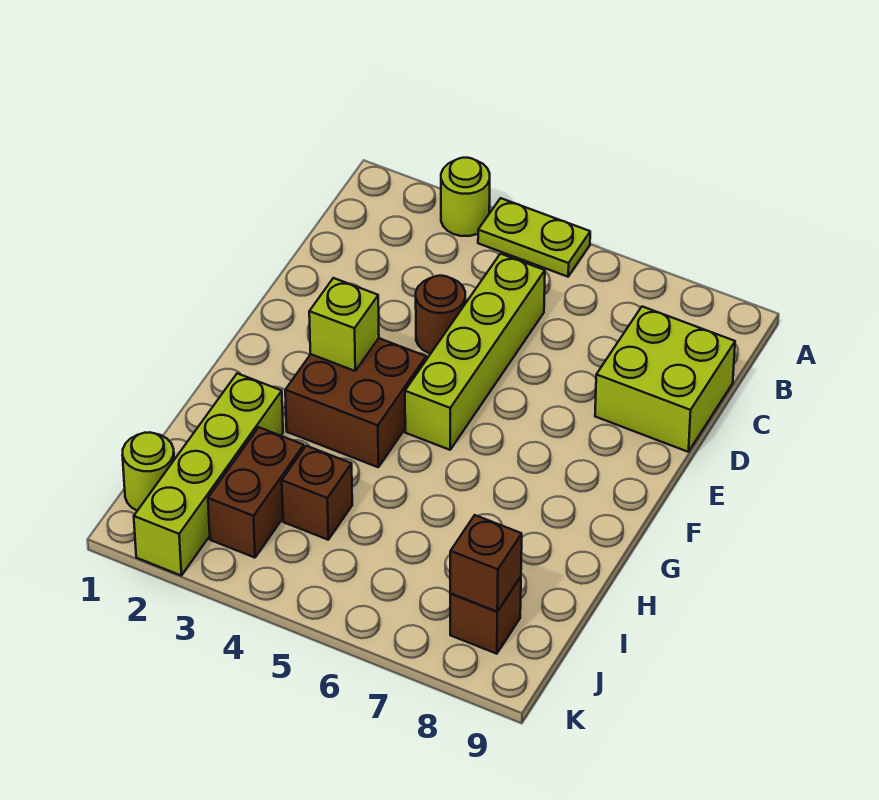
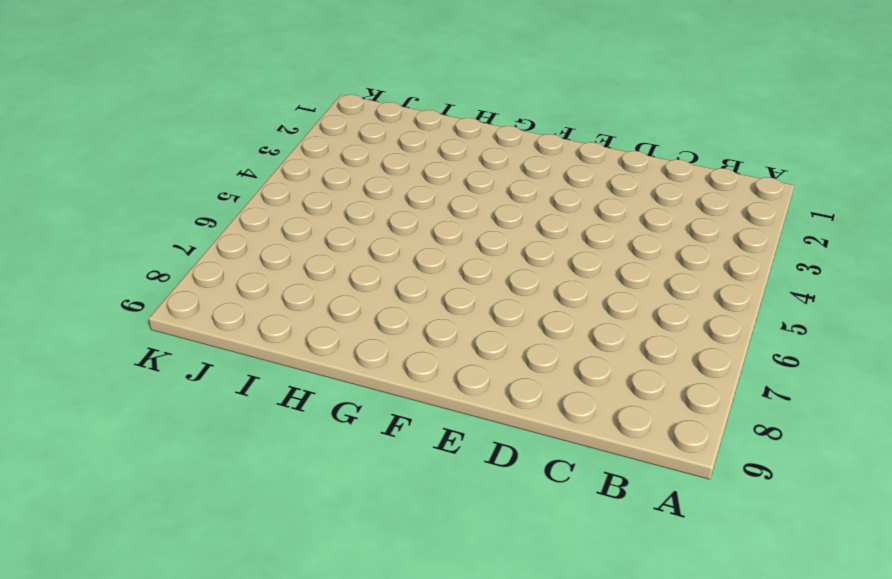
none -> lime round brick A3 level 1
none -> lime plate A4:A5 level 1
none -> lime brick C5:F5 level 1

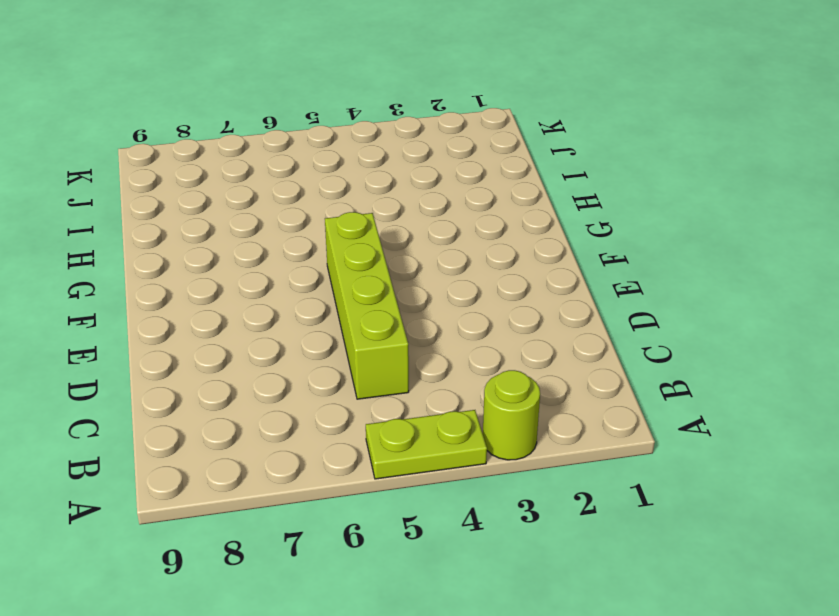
none -> lime brick C8:D9 level 1
none -> brown round brick D4 level 1
none -> brown brick F3:G4 level 1

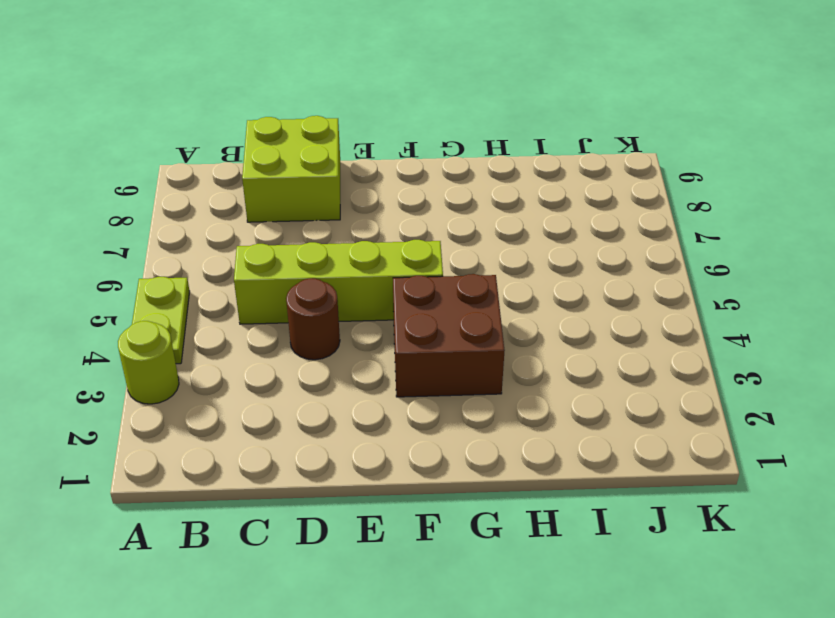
none -> lime brick H2:K2 level 1
none -> brown brick I3:J3 level 1
none -> brown brick I4 level 1

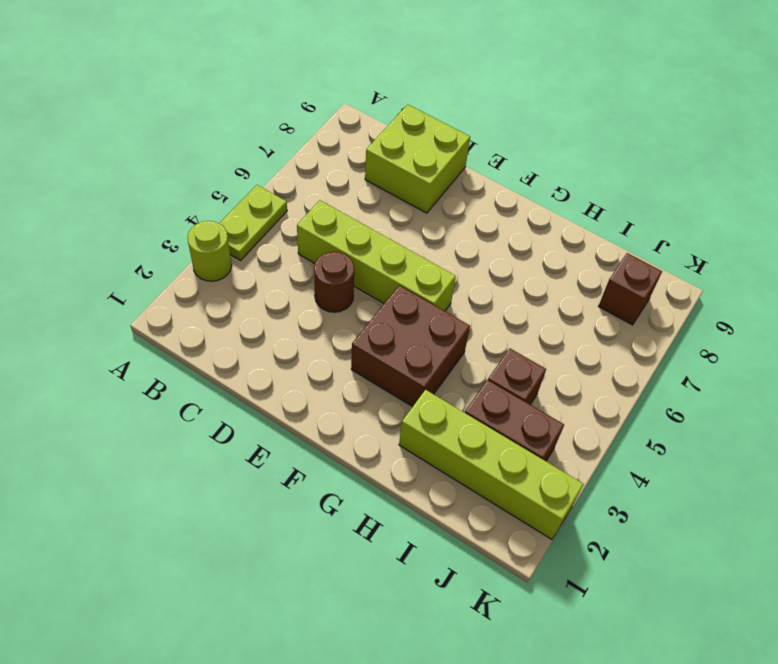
none -> lime round brick J1 level 1
none -> lime brick F3 level 2
none -> brown brick J8 level 2

